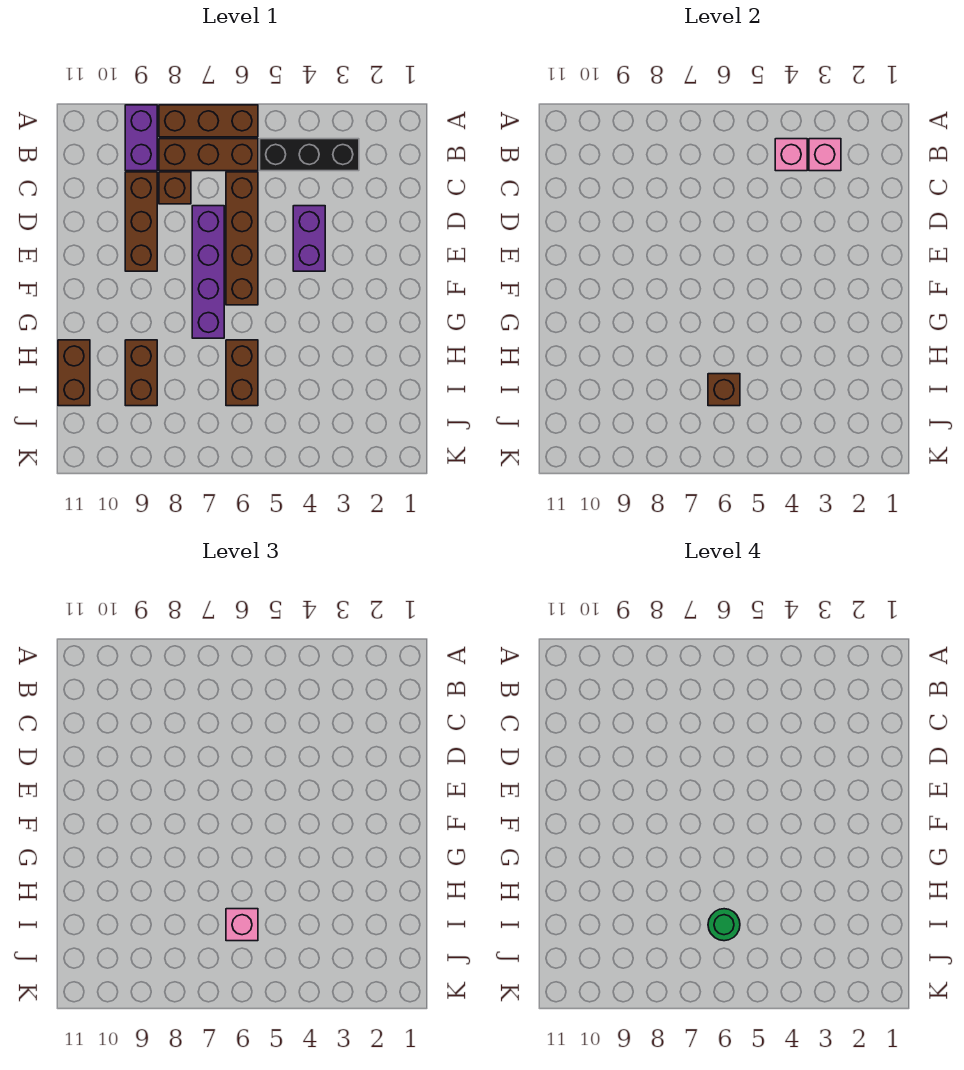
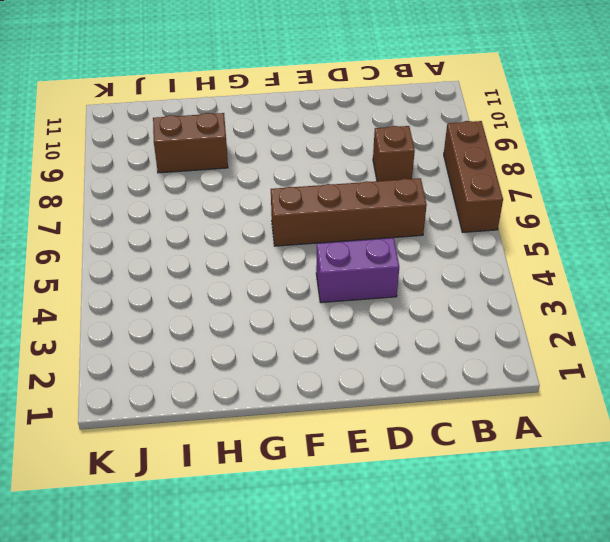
none -> purple brick A9:B9 level 1
none -> black brick B3:B5 level 1
none -> brown brick B6:B8 level 1

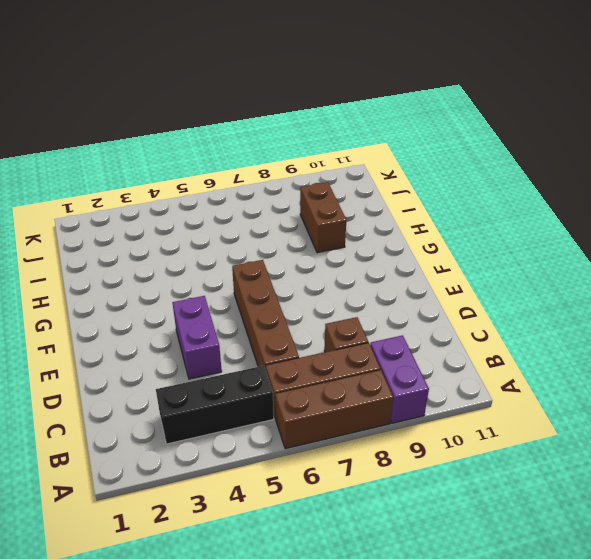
none -> brown brick C9:E9 level 1
none -> purple brick D7:G7 level 1
none -> brown brick H6:I6 level 1

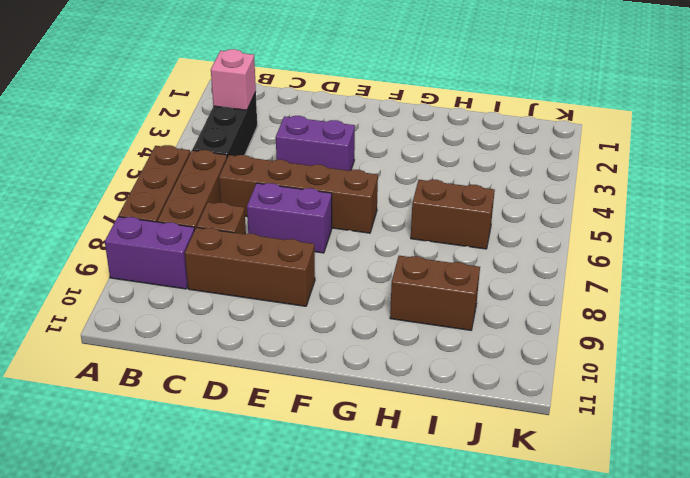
purple brick D7:E7 level 1 -> purple brick D7:G7 level 1
none -> brown brick H11:I11 level 1
none -> pink brick B4 level 2
none -> brown brick I6 level 2

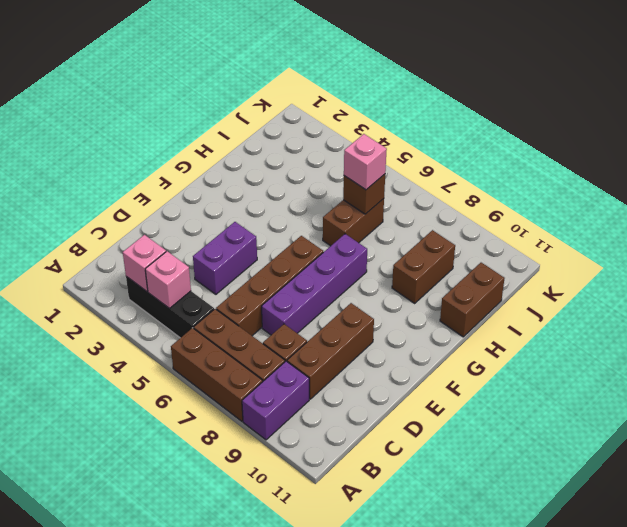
none -> green round brick I6 level 4

